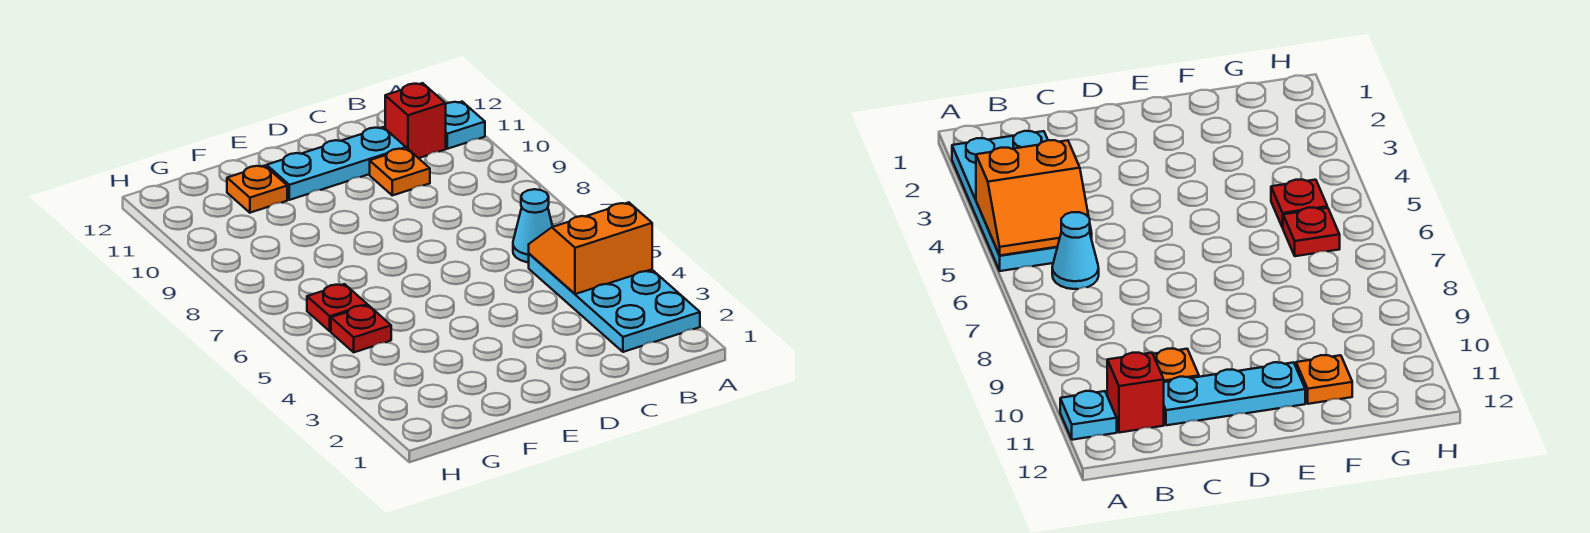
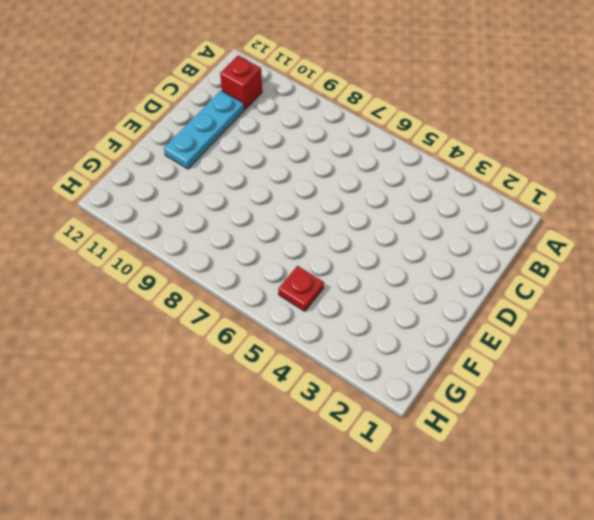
none -> cyan plate A2:B5 level 1
none -> cyan plate A11 level 1

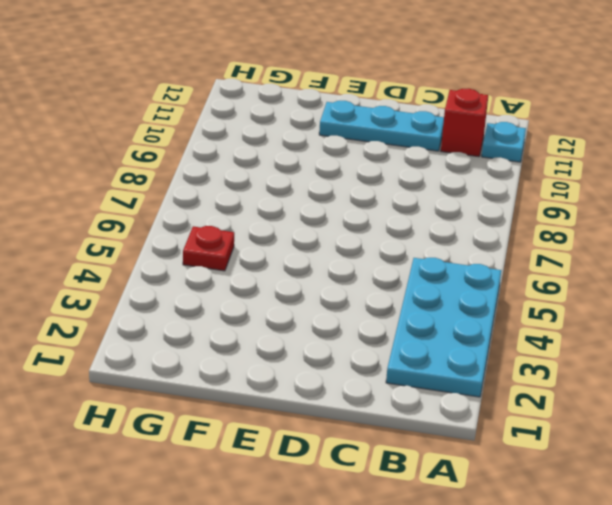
none -> cyan cone B6 level 1
none -> orange plate C10 level 1

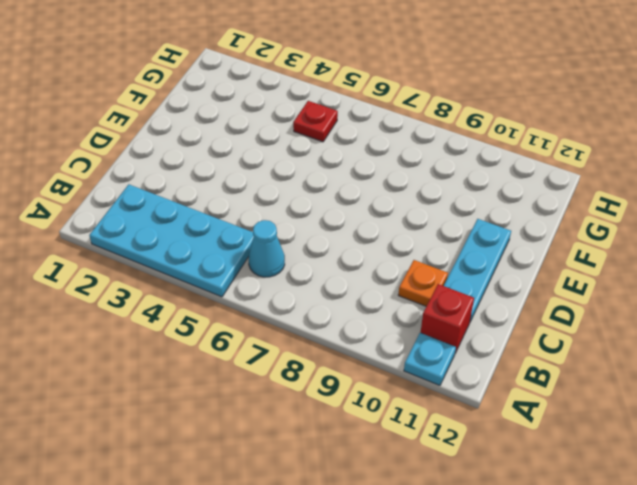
none -> orange plate F11 level 1
none -> red plate G6 level 1

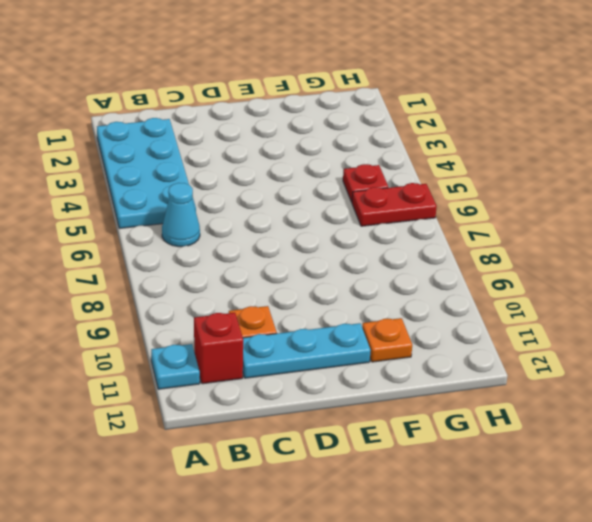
red plate G6:H6 level 1 -> red plate G6 level 1
none -> orange slope A4:B5 level 2 top 4

